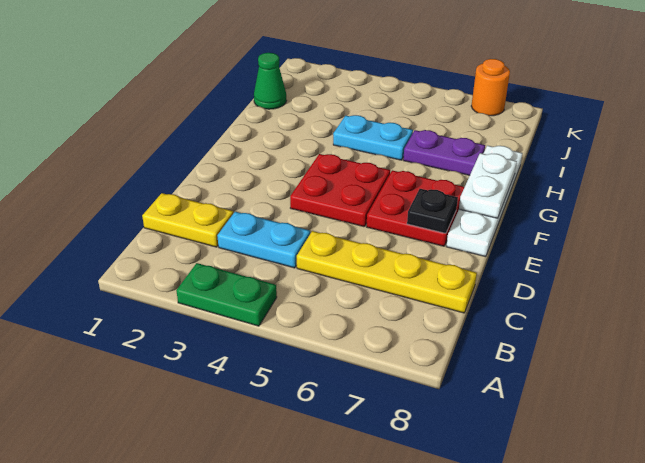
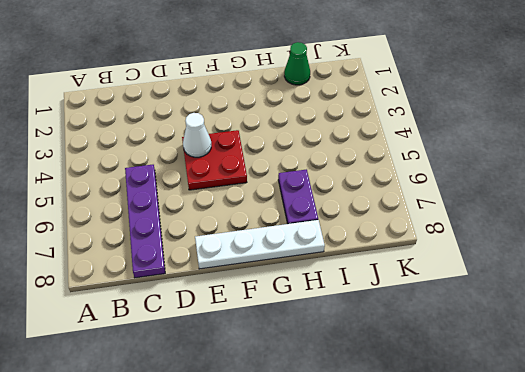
purple plate C5:C8 level 1 -> yellow plate C5:C8 level 1
white cone E4 level 2 -> none
none -> green plate A3:A4 level 1
none -> yellow plate C1:C2 level 1
none -> cyan plate C3:C4 level 1

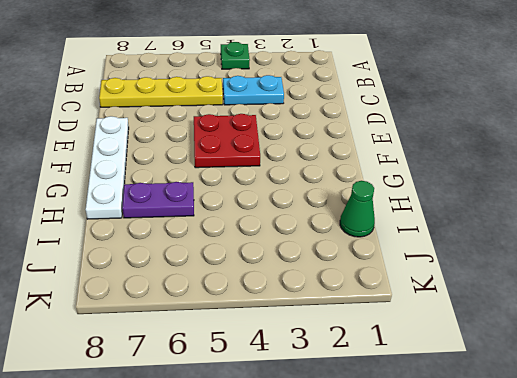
green plate A4 level 1 -> green plate A3:A4 level 1
none -> yellow plate C1:C2 level 1
none -> red plate E6:F7 level 1
none -> cyan plate H4:H5 level 1

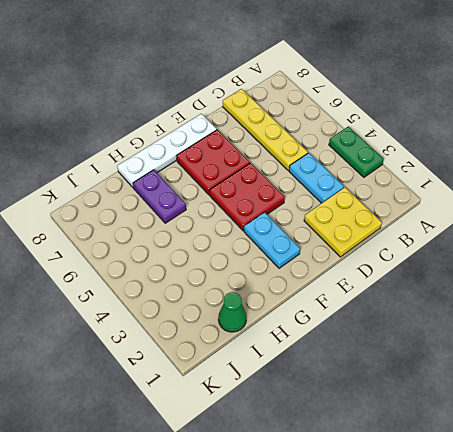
yellow plate C1:D2 level 1 -> yellow plate C1:C2 level 1
cyan plate F2:F3 level 1 -> cyan plate H4:H5 level 1
none -> orange round brick K7 level 1
none -> black plate E7 level 2
none -> white plate F8:G8 level 2

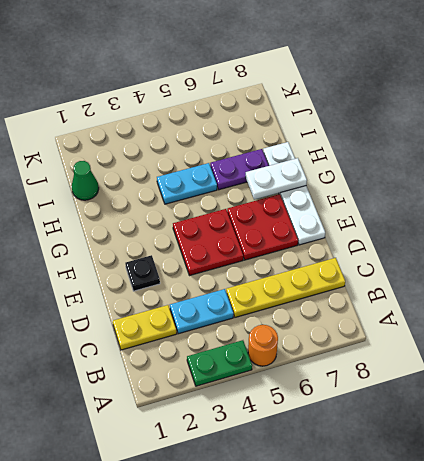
orange round brick A5 level 1 -> orange round brick K7 level 1
black plate E2 level 1 -> black plate E7 level 2
white plate G7:G8 level 2 -> white plate F8:G8 level 2

